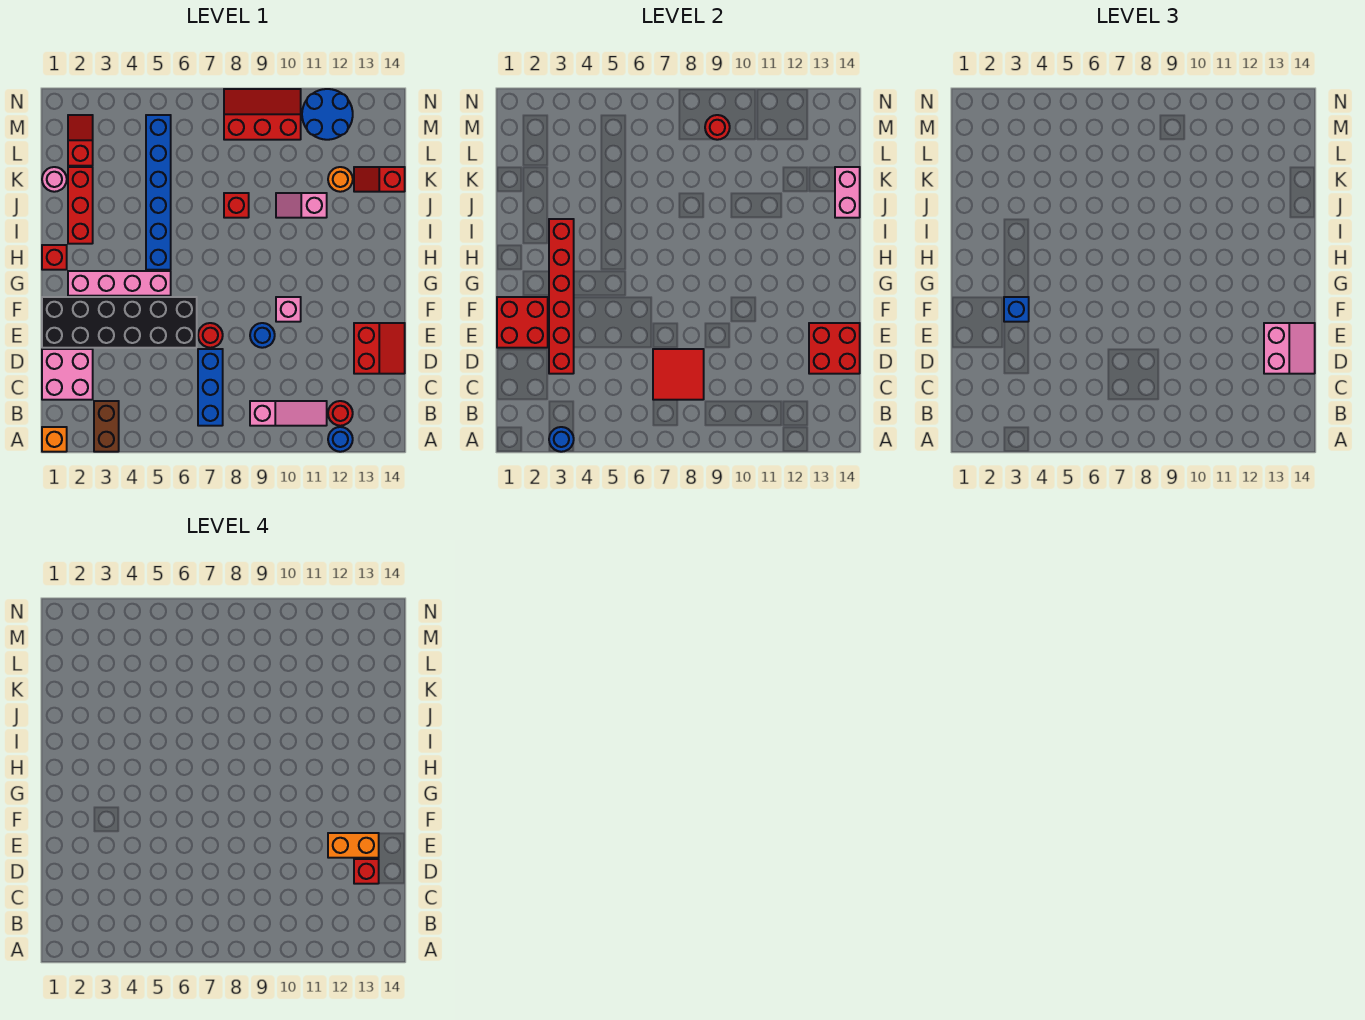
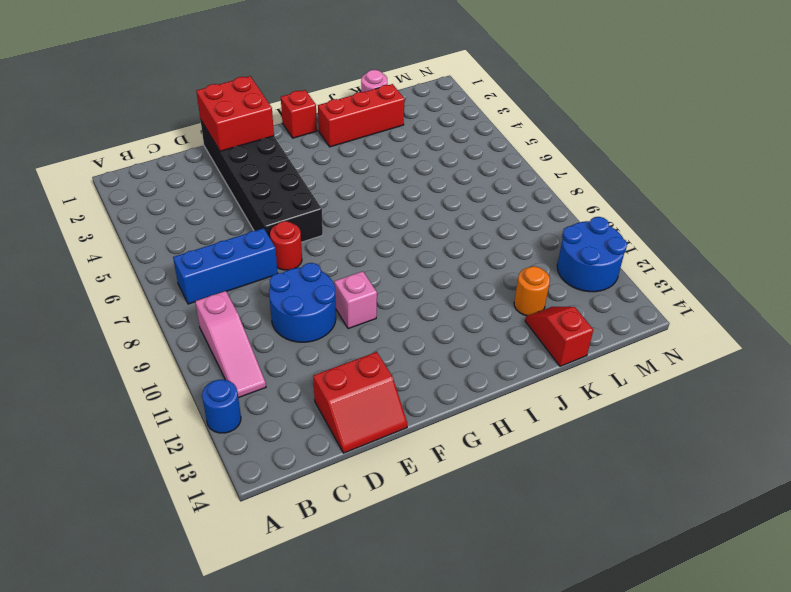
blue round brick D9:E10 level 1 -> blue round brick E9 level 1
none -> orange brick A1 level 1
none -> brown brick A3:B3 level 1
none -> red round brick B12 level 1
none -> pink brick C1:D2 level 1

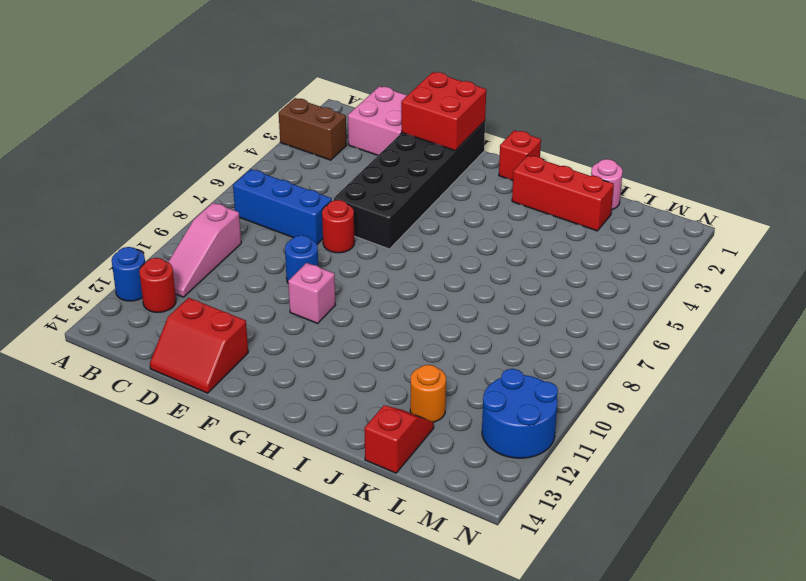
none -> orange brick A1 level 1
none -> pink brick G2:G5 level 1
none -> blue brick H5:M5 level 1
none -> red brick J8 level 1

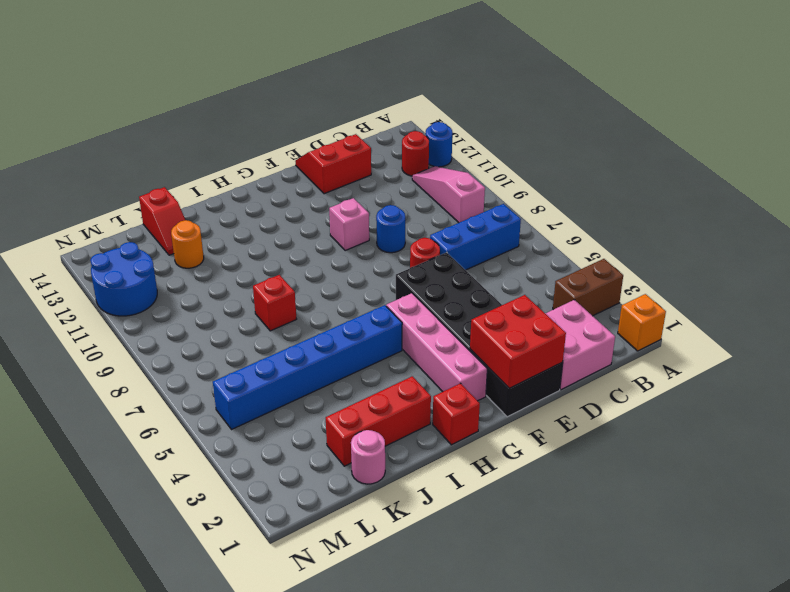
none -> pink slope J10:J11 level 1 top 11
none -> red slope L2:M2 level 1 top L
none -> red slope M8:N10 level 1 top M
none -> blue round brick A3 level 2

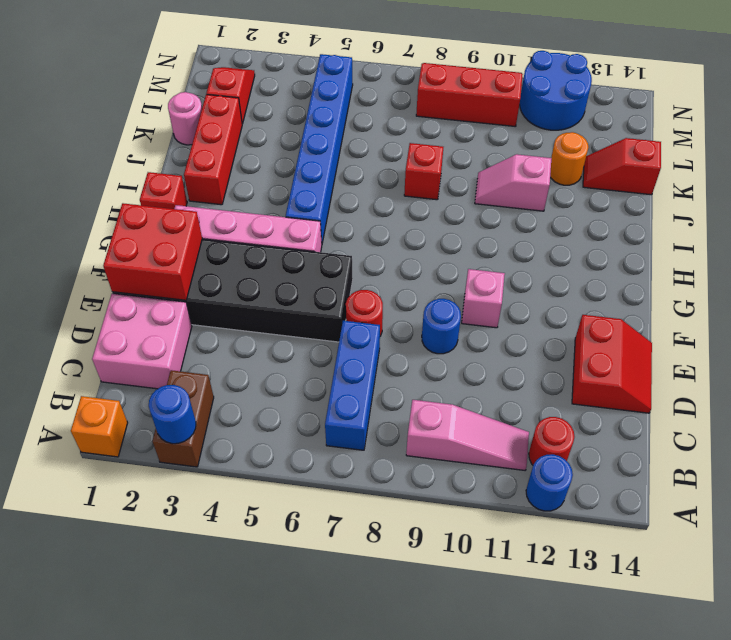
none -> red tile C7:D8 level 2
none -> red brick D3:I3 level 2
none -> red brick D13:E14 level 2
none -> pink brick J14:K14 level 2

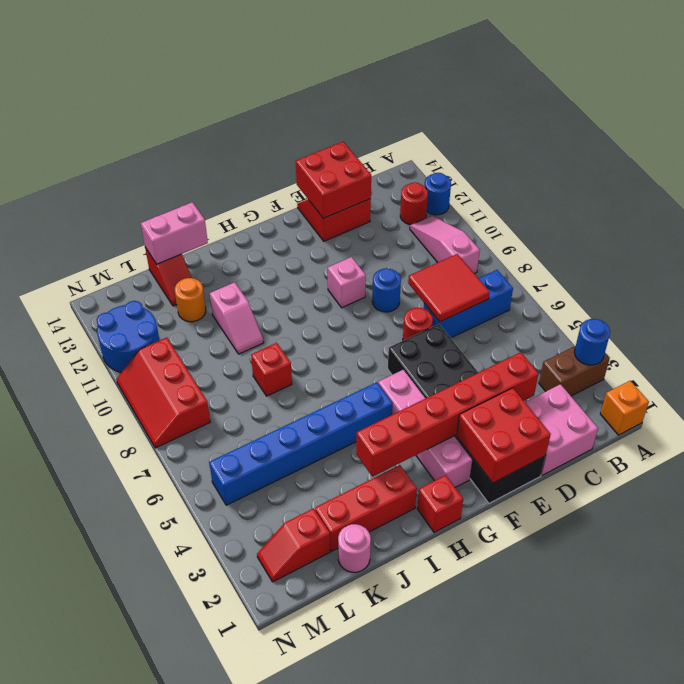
none -> red round brick M9 level 2
none -> pink slope D13:E14 level 3 top 13
none -> blue brick F3 level 3
none -> red brick D13 level 4

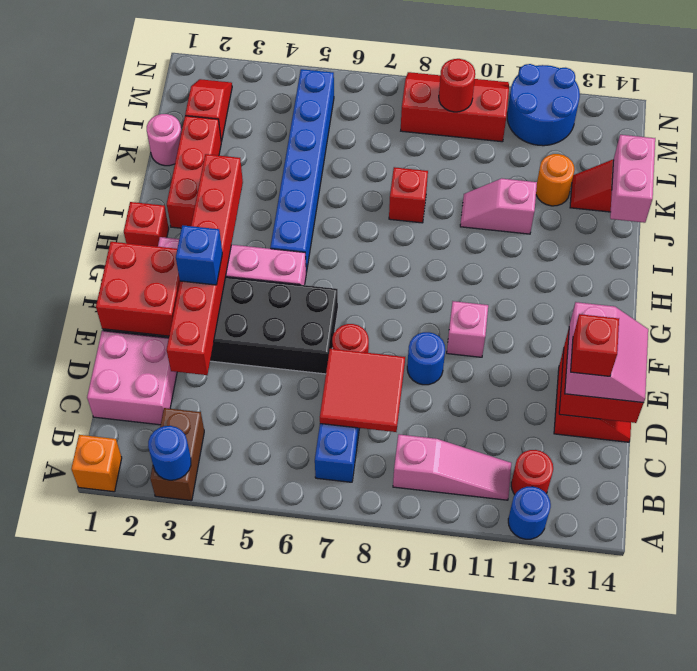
none -> orange brick E12:E13 level 4

